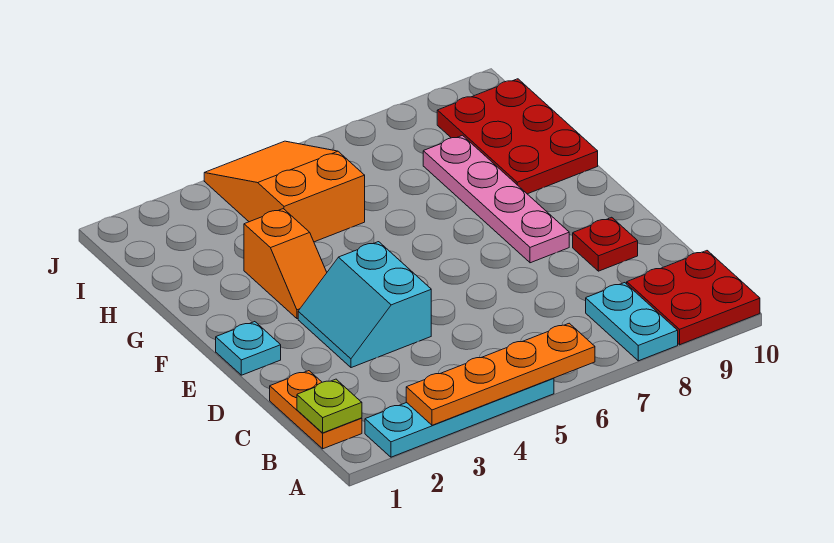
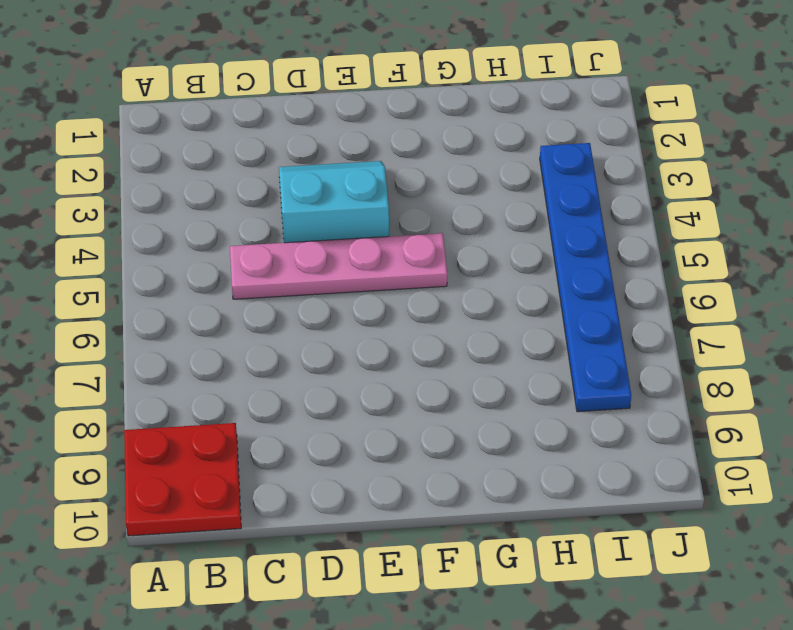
pink plate C5:F5 level 1 -> pink plate E8:H8 level 1
blue plate I3:I8 level 1 -> orange slope H4:J5 level 1 top H
none -> cyan plate A2:A5 level 1
none -> cyan plate A8:B8 level 1
none -> orange plate B1:C1 level 1

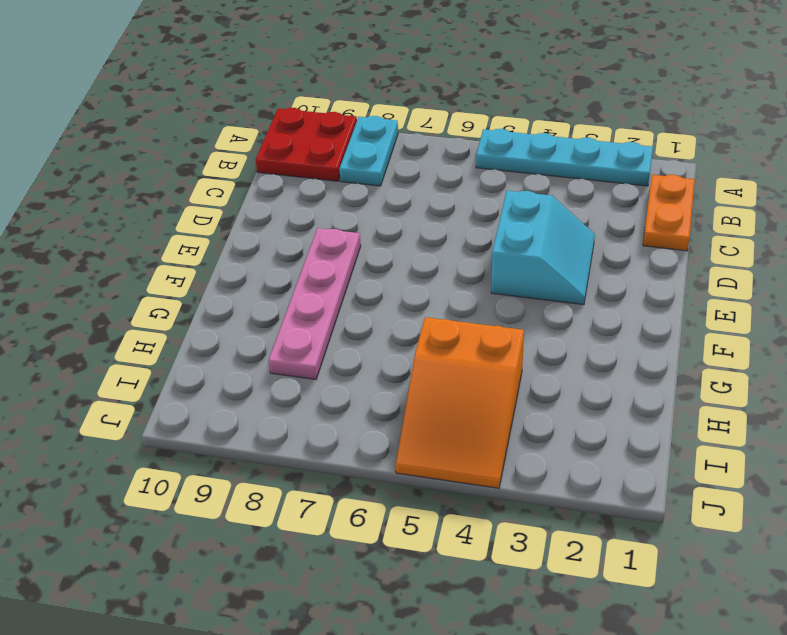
none -> red plate D9 level 1
none -> cyan plate E1 level 1
none -> orange slope F3:G3 level 1 top G

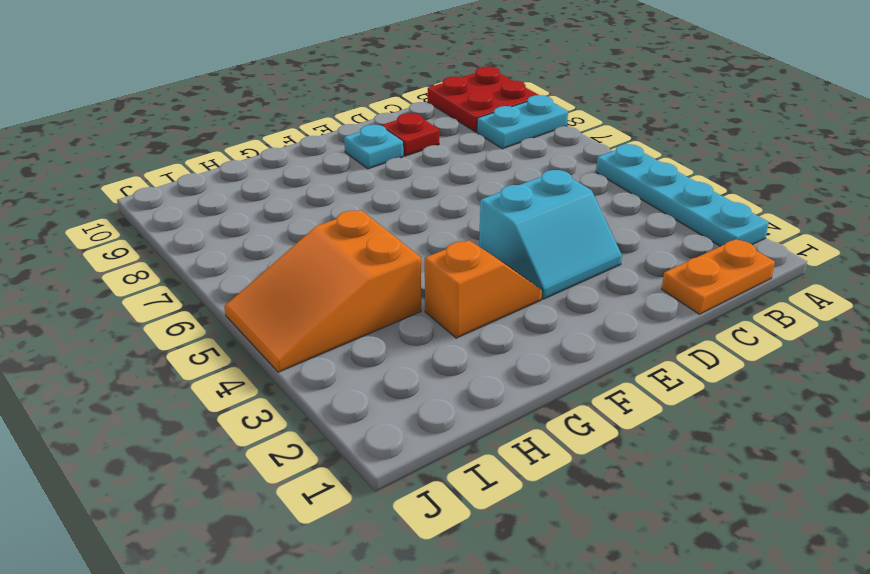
cyan plate E9 level 1 -> cyan plate E1 level 1
none -> pink plate E8:H8 level 1
none -> red plate G9:I10 level 1
none -> orange plate A3:A6 level 2

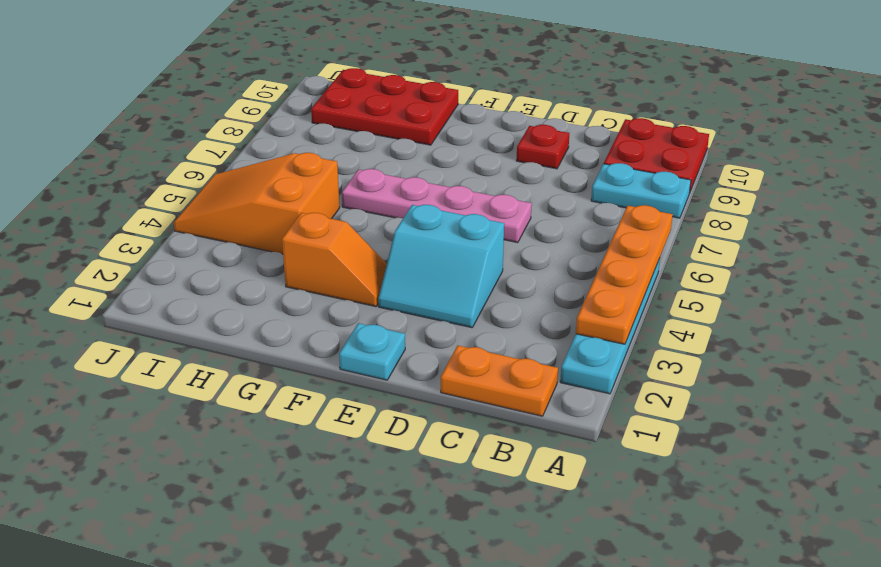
pink plate D6:G6 level 1 -> pink plate E8:H8 level 1
none -> lime plate B1 level 2

